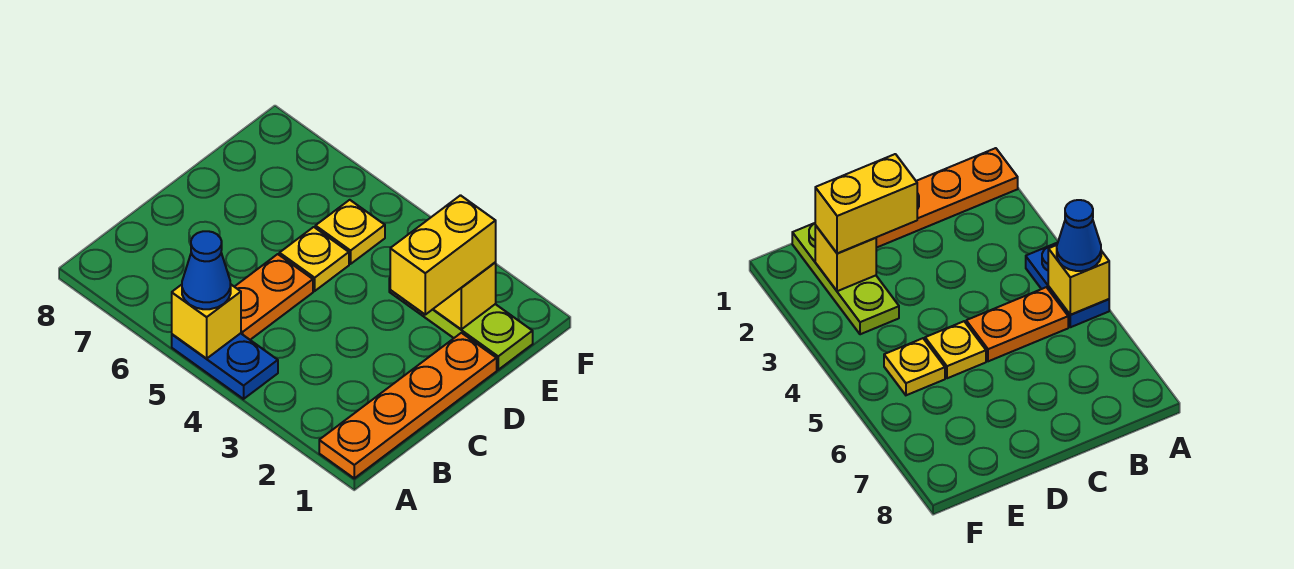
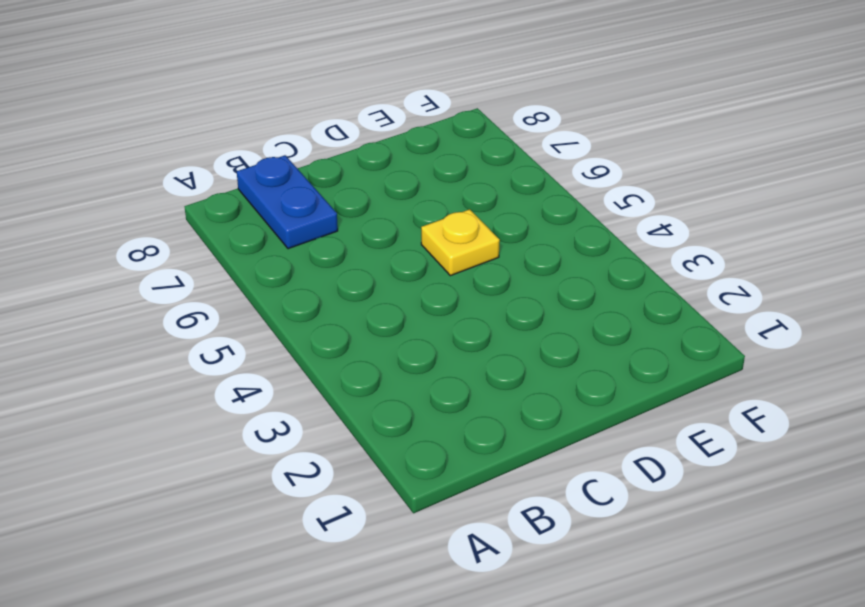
blue plate B7:B8 level 1 -> blue plate A4:A5 level 1
none -> orange plate A1:D1 level 1
none -> orange plate B5:C5 level 1

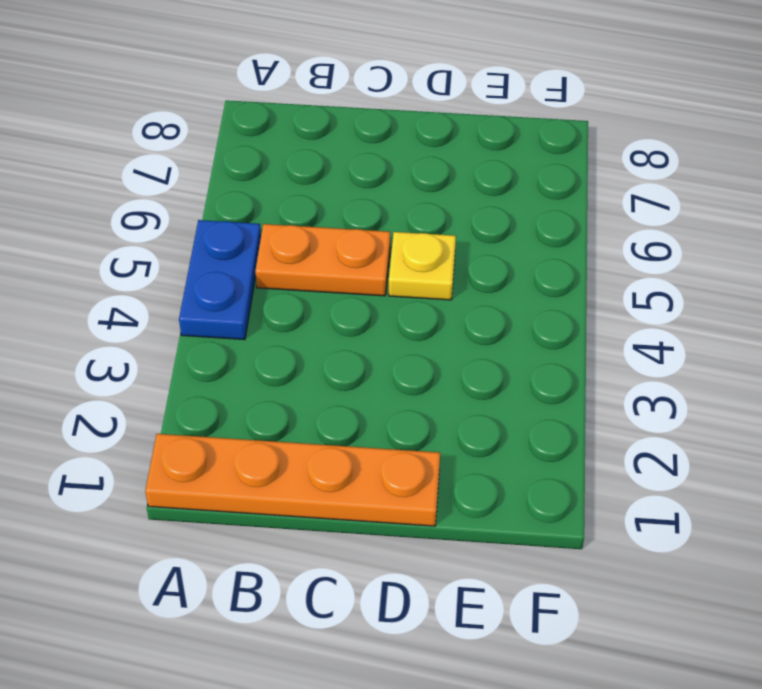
none -> lime plate E1:E3 level 1
none -> yellow plate E5 level 1

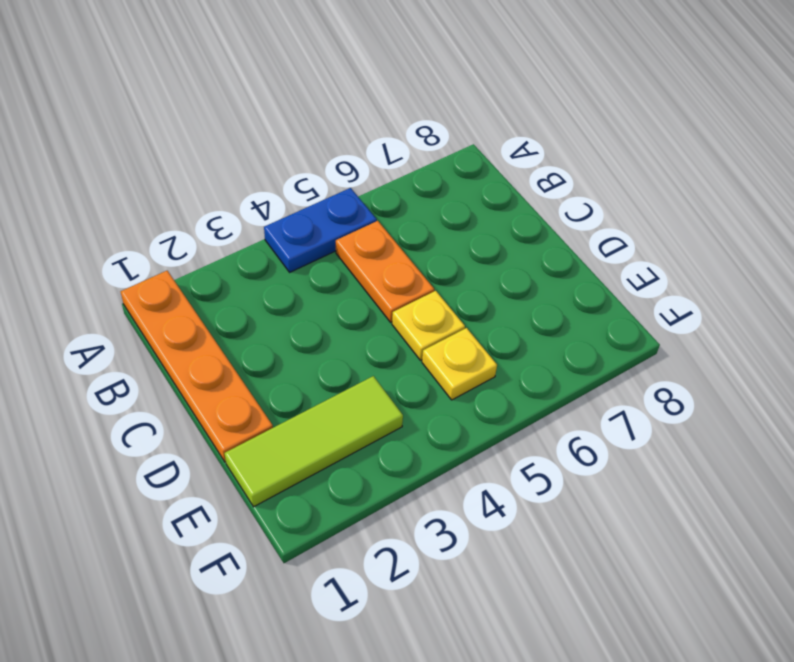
lime tile E1:E3 level 1 -> lime plate E1:E3 level 1
none -> yellow brick A5 level 2
none -> yellow brick E2 level 2

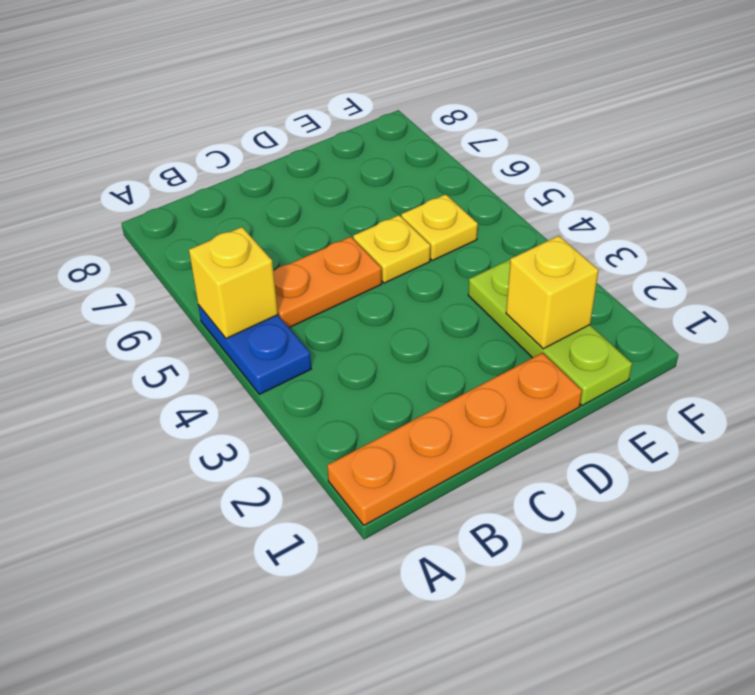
none -> blue cone A5 level 3
none -> yellow brick D2:E2 level 3

